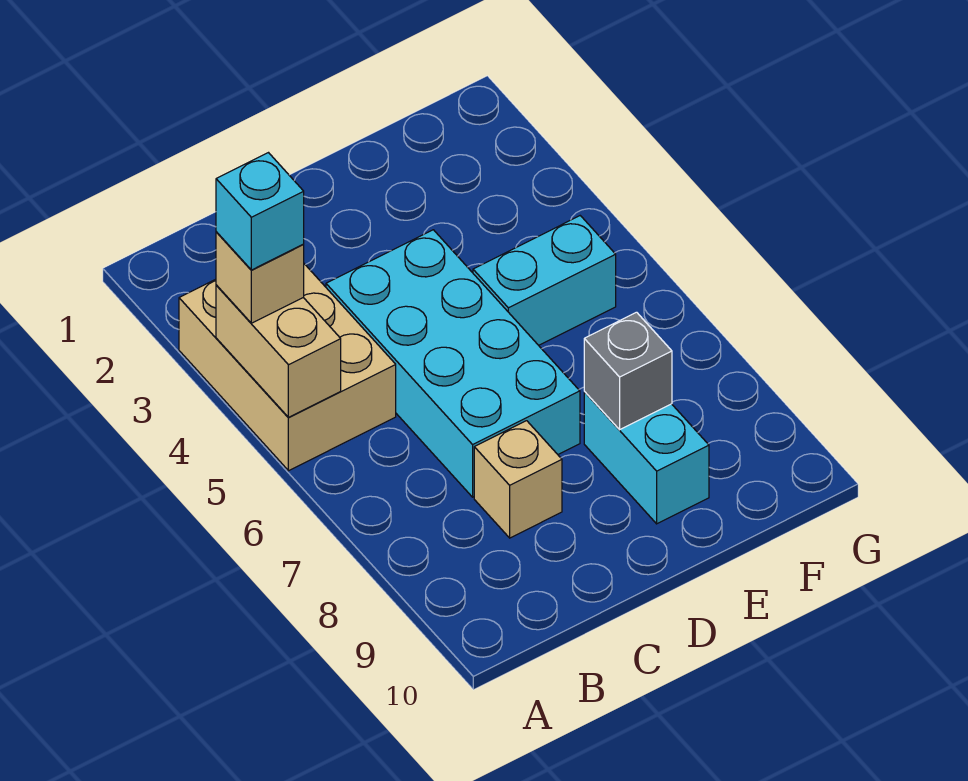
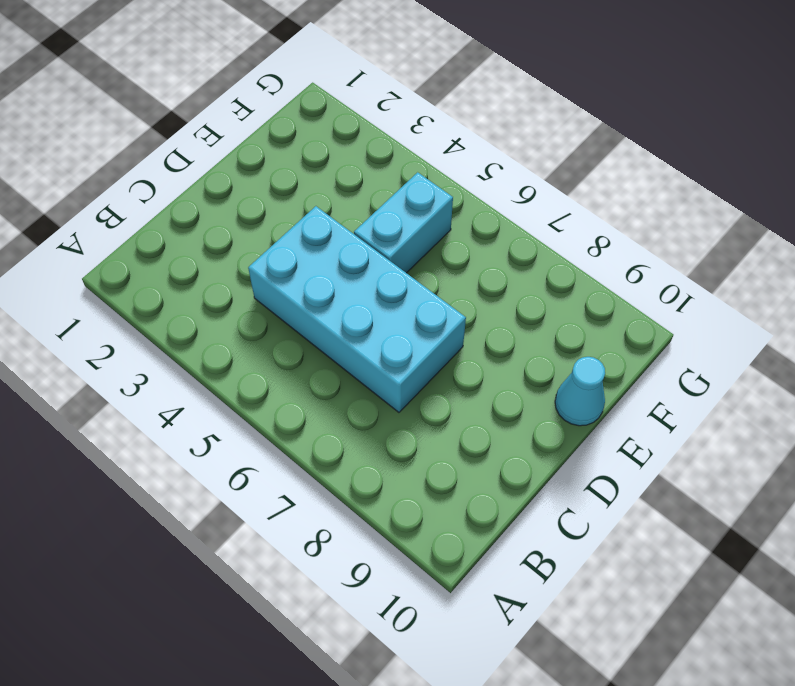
cyan cone E10 level 1 -> none
none -> tan brick A3:B5 level 1
none -> tan brick C8 level 1

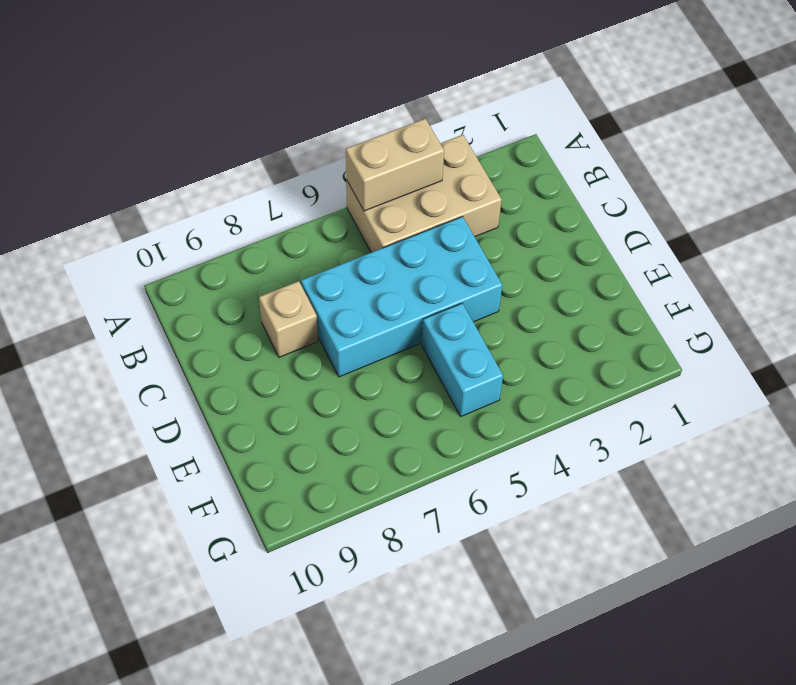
none -> cyan brick E8:E9 level 1
none -> grey brick E8 level 2

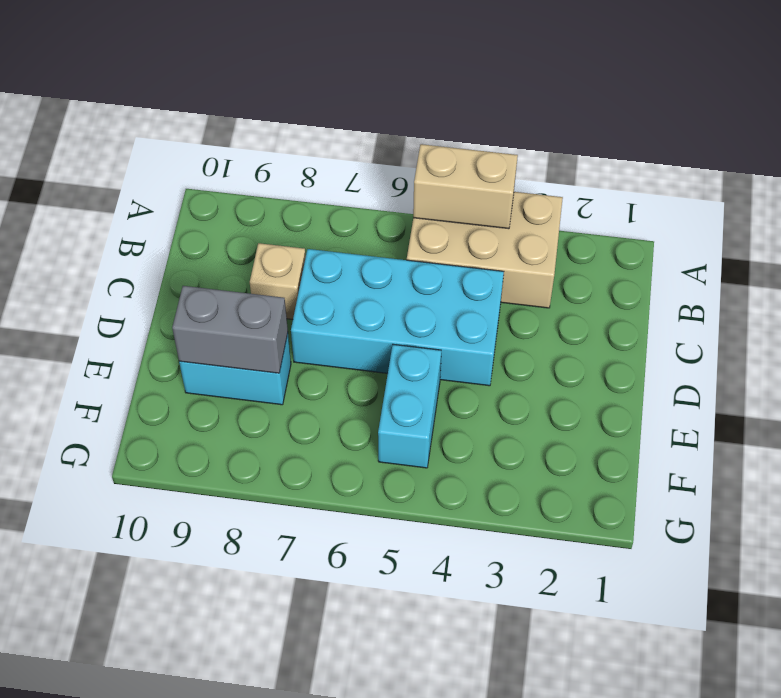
grey brick E8:E9 level 2 -> grey brick E8 level 2
none -> tan brick A4 level 3
none -> cyan brick A4 level 4

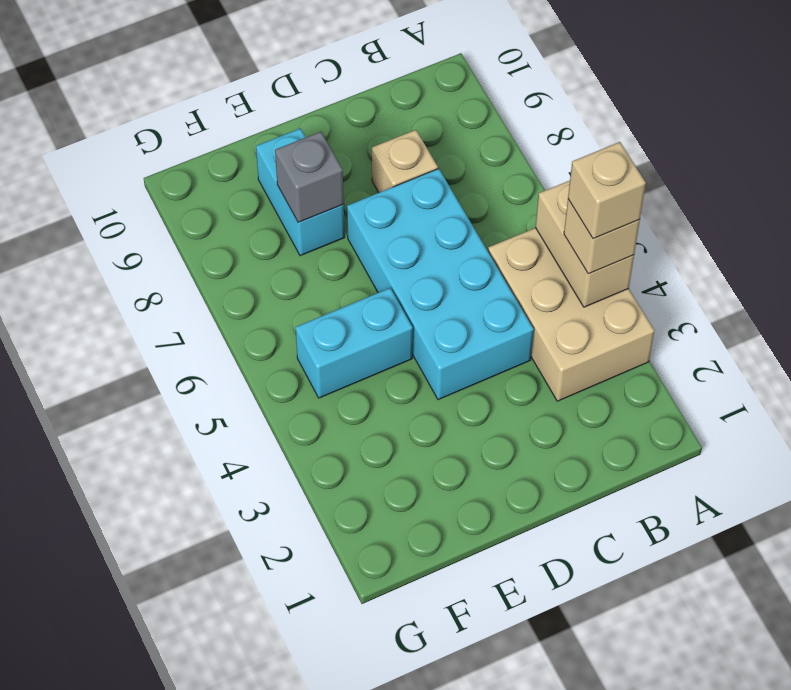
tan brick A4 level 4 -> cyan brick A4 level 4

